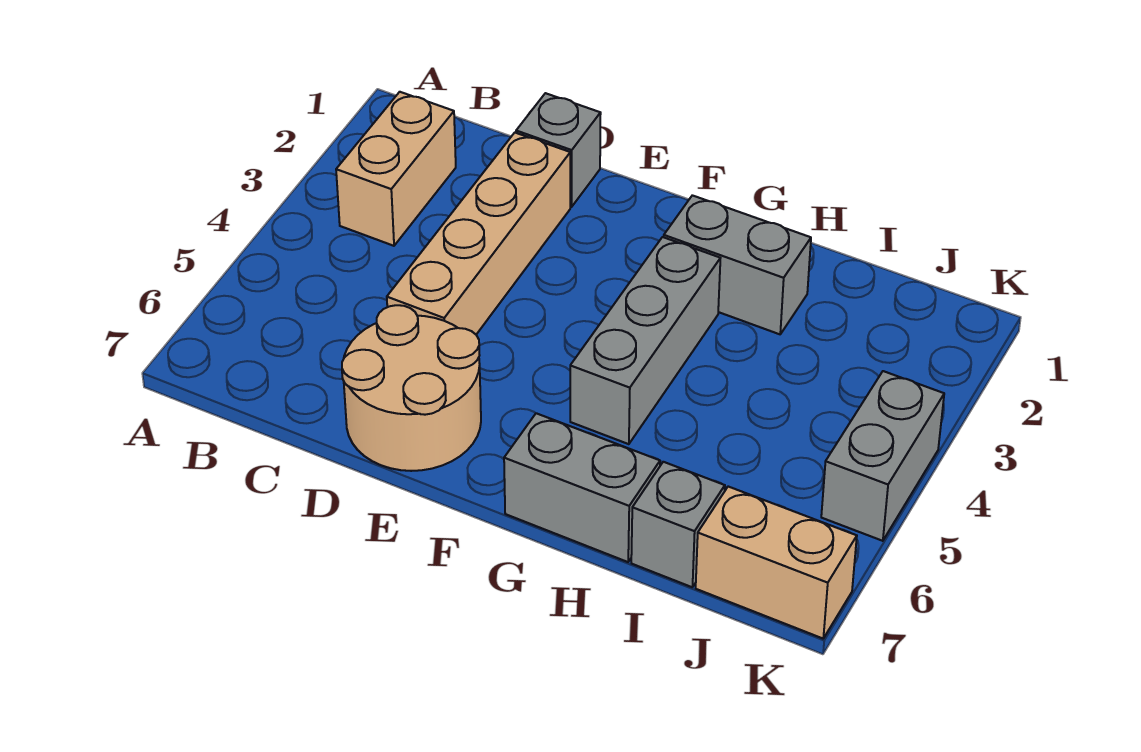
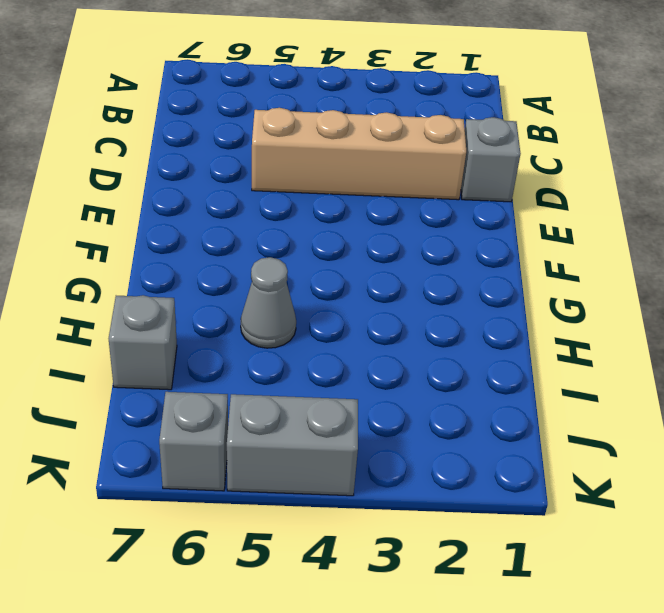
grey cone H5 level 1 -> none
grey brick K6 level 1 -> none
none -> tan brick B2:B3 level 1
none -> tan round brick D6:E7 level 1

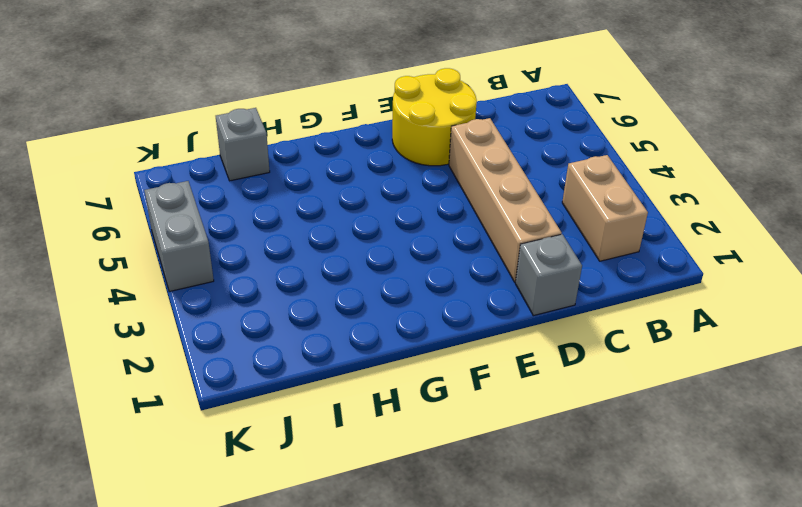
yellow round brick D6:E7 level 1 -> tan round brick D6:E7 level 1
none -> grey brick G2:H2 level 1
none -> grey brick G3:G5 level 1

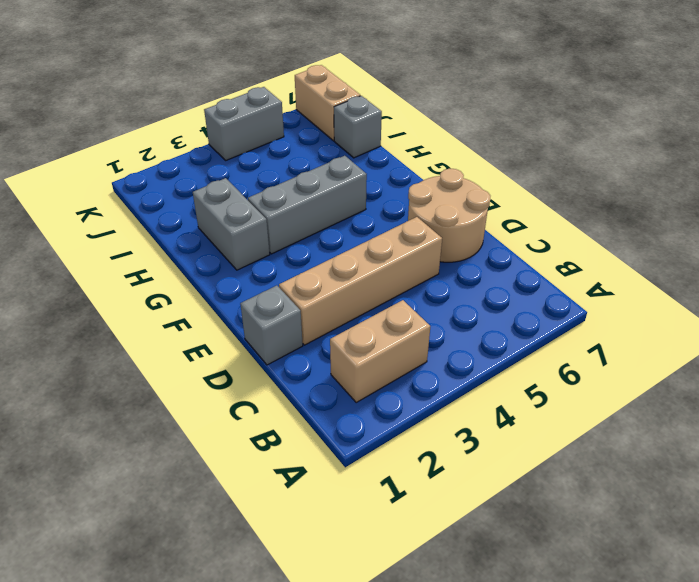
none -> grey brick G7:H7 level 1

